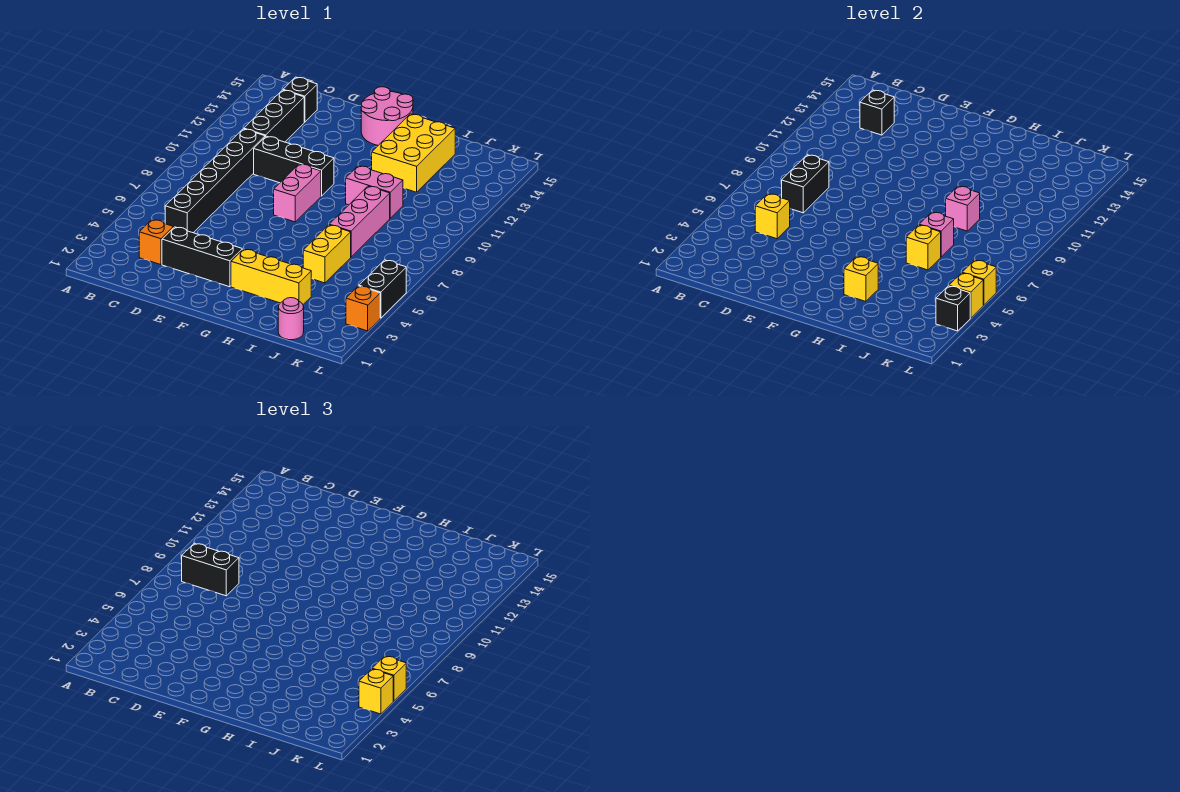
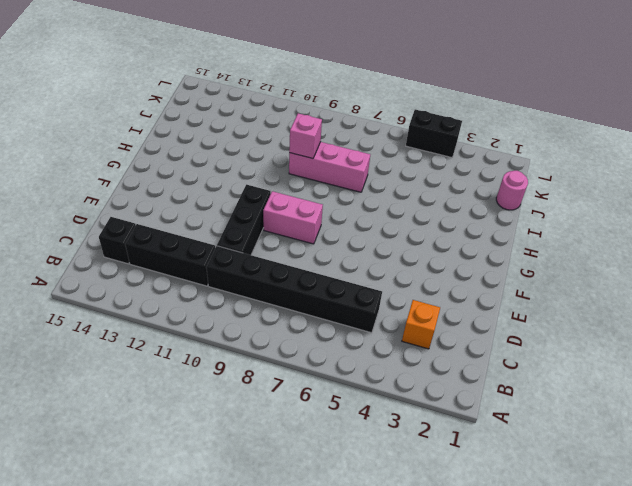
none -> black brick D3:F3 level 1
none -> pink round brick F14:G15 level 1
none -> yellow brick G3:I3 level 1

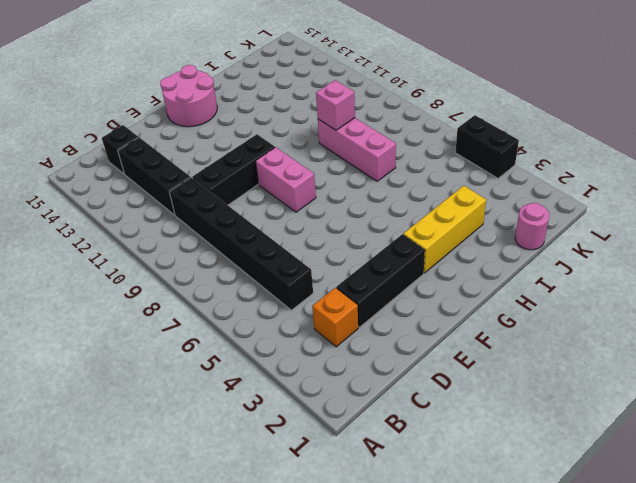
none -> pink brick H10:I10 level 1
none -> yellow brick H12:I14 level 1
none -> yellow brick I5:I6 level 1

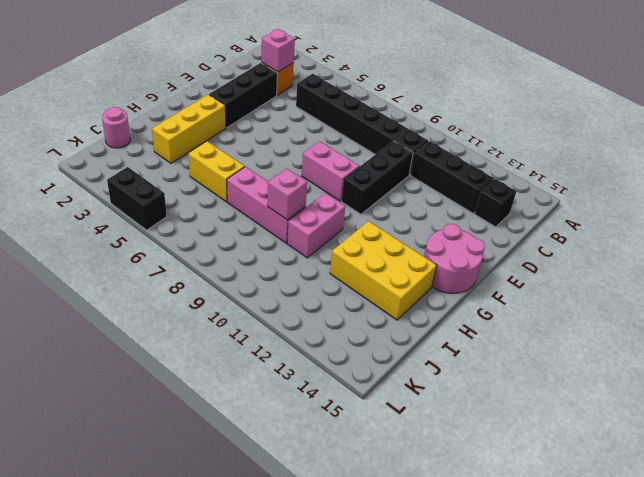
pink brick C3 level 2 -> pink brick I7 level 2
none -> orange brick L3 level 1
none -> yellow brick C5 level 2
none -> black brick C7:C8 level 2

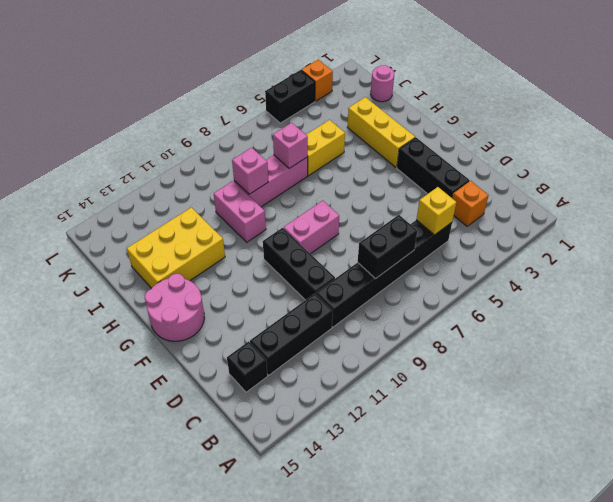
none -> black brick C13 level 2
none -> yellow brick H3 level 2
none -> yellow brick I6 level 2

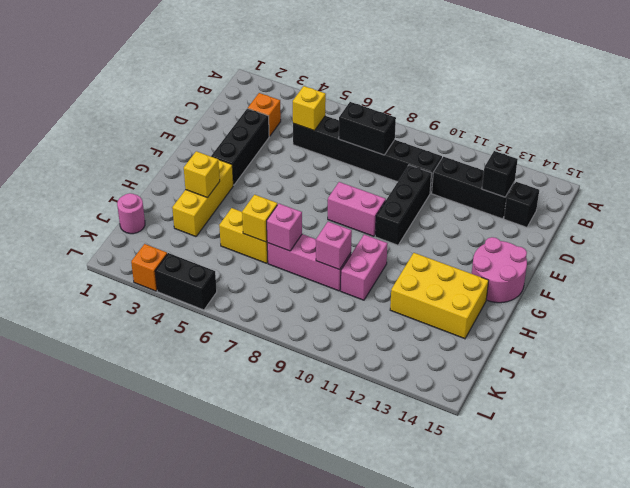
none -> black brick L3 level 2
none -> yellow brick L4 level 2
none -> yellow brick L5 level 2

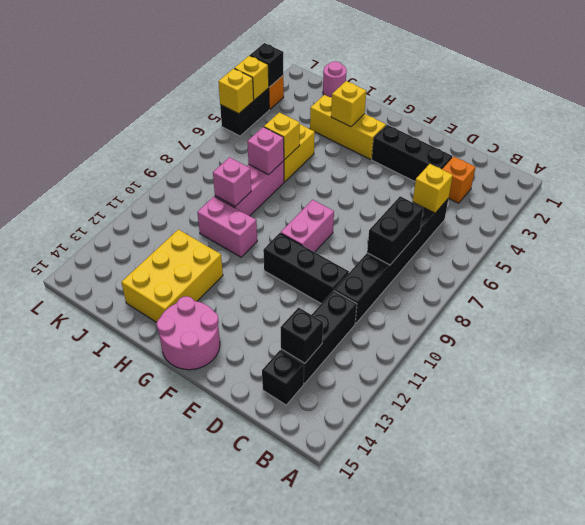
none -> black brick B8:C8 level 3
none -> yellow brick L4 level 3
none -> yellow brick L5 level 3

